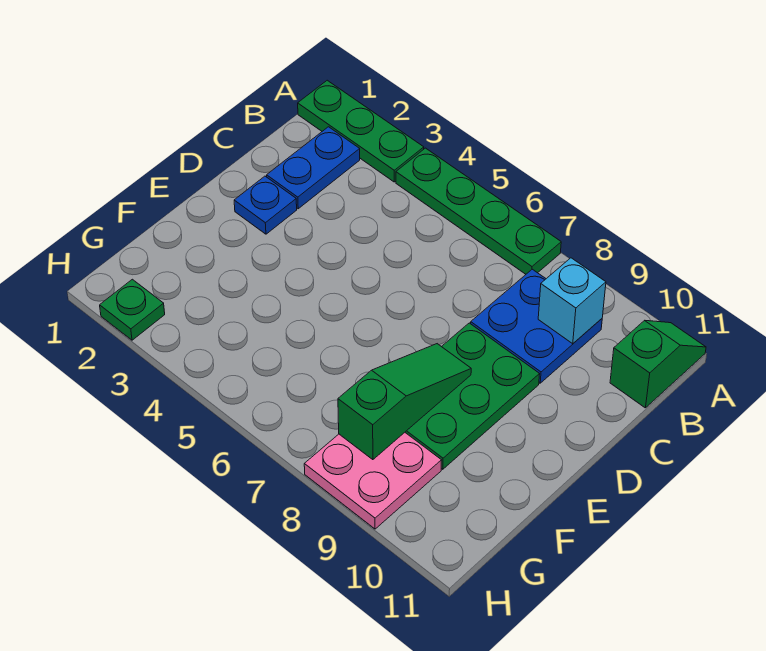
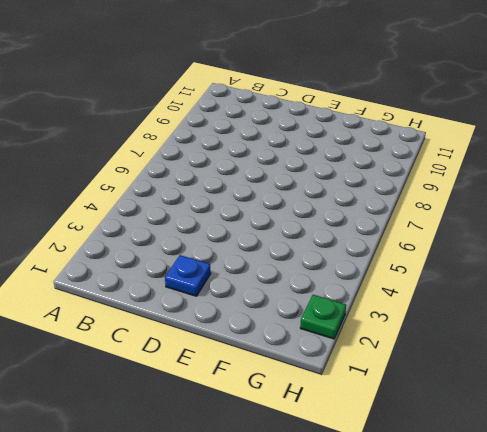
none -> green plate A1:A3 level 1
none -> green plate A4:A7 level 1

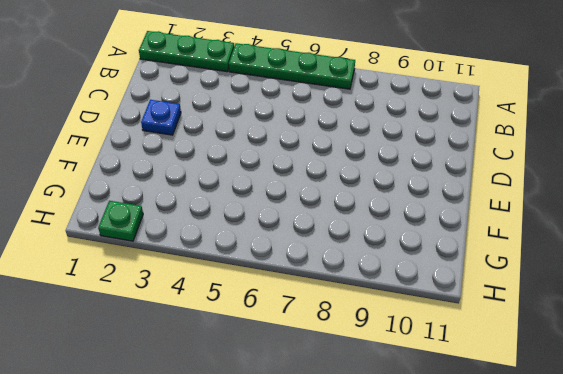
none -> green slope A11:B11 level 1 top B
none -> blue plate B2:C2 level 1

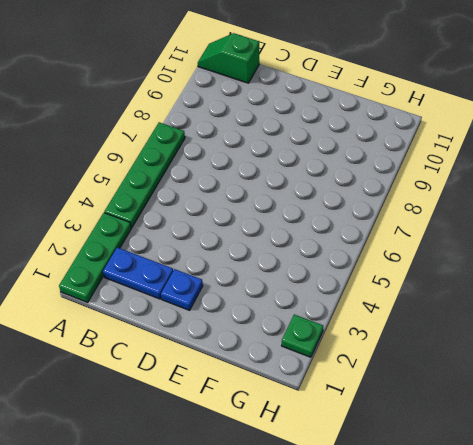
none -> blue plate B8:C9 level 1
none -> green plate D8:F9 level 1

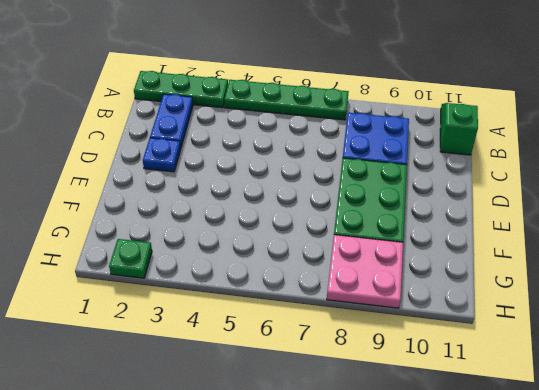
none -> cyan brick B9 level 2
none -> green slope E8:G8 level 2 top G

